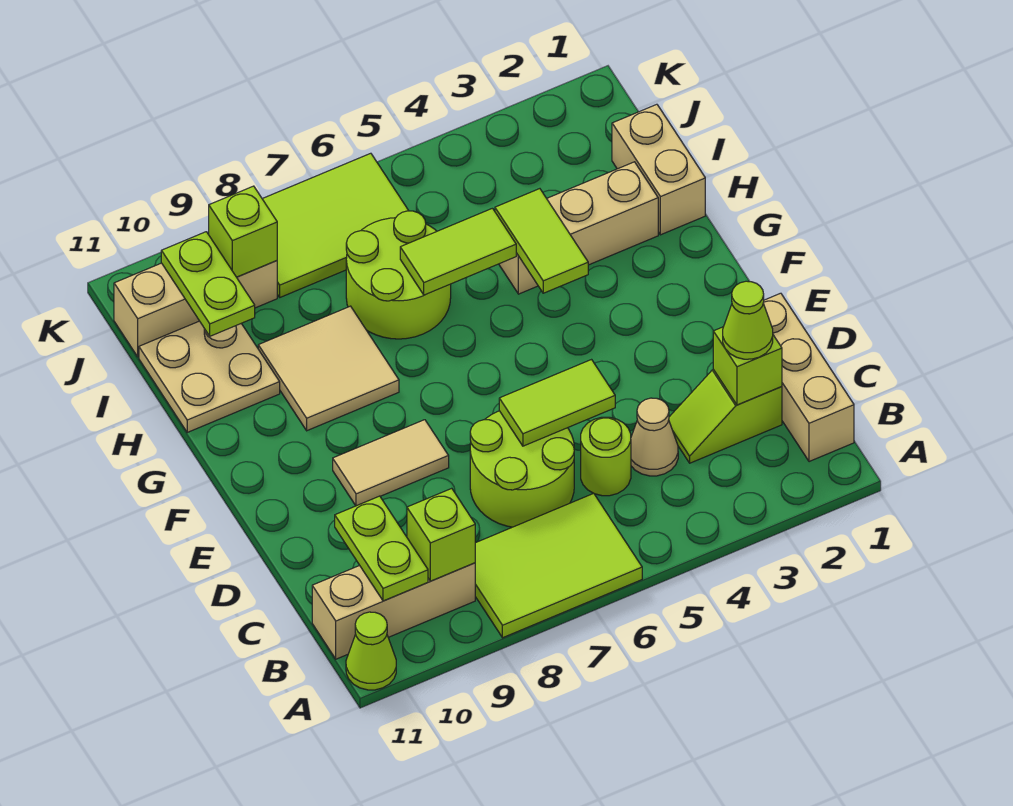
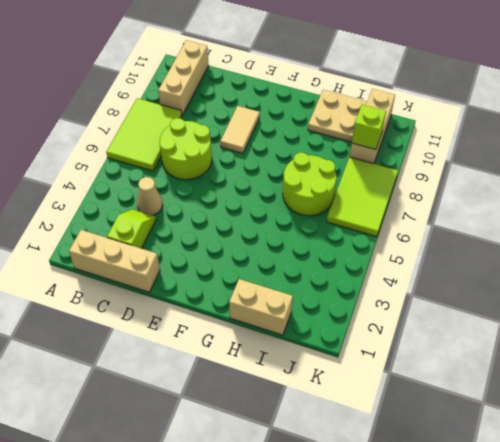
none -> lime cone A11 level 1
none -> lime round brick C5 level 1
none -> tan tile G8:H9 level 1

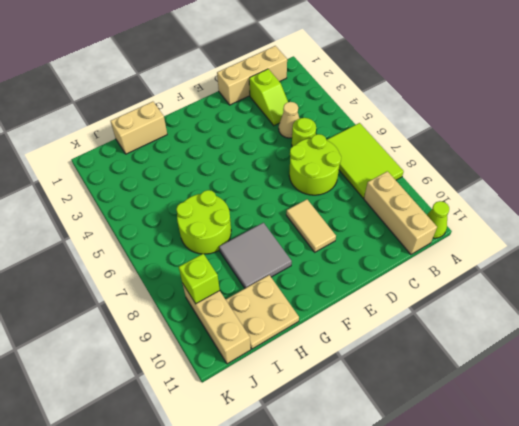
grey tile G8:H9 level 1 -> tan tile G8:H9 level 1
none -> tan brick H2:H4 level 1
none -> lime tile J6:K8 level 1
none -> lime brick B9 level 2

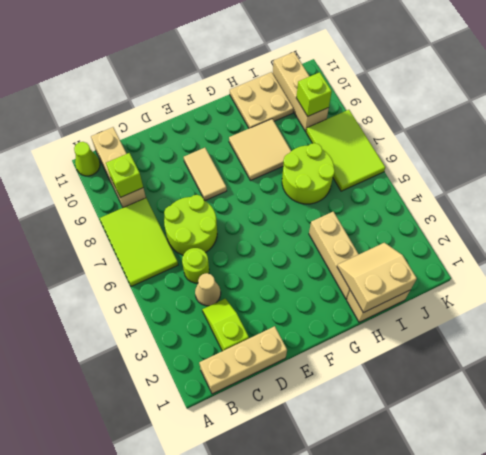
tan slope H1:I2 level 2 top 1 -> none
none -> lime plate B10:C10 level 2
none -> lime brick C2 level 2
none -> lime tile D5:D6 level 2

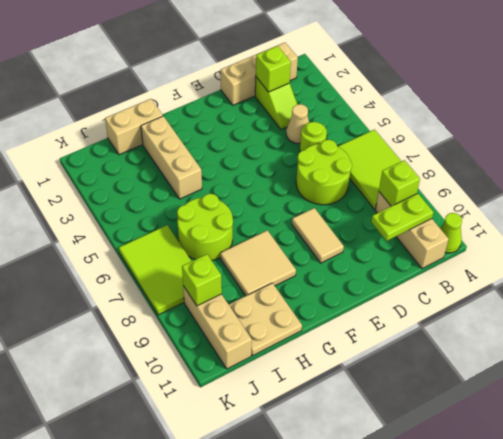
none -> lime tile D5:D6 level 2
none -> lime tile G4:H4 level 2
none -> lime tile H5:H6 level 2

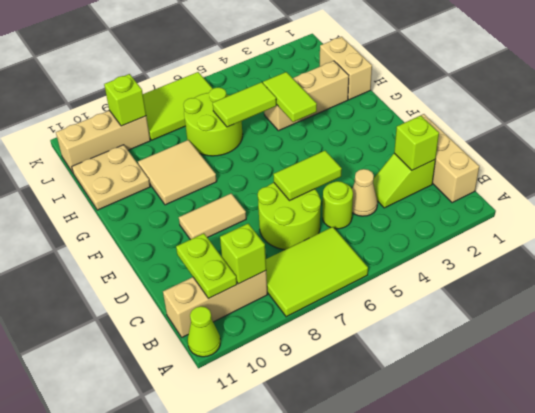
none -> lime plate I10:J10 level 2
none -> lime cone C2 level 3

